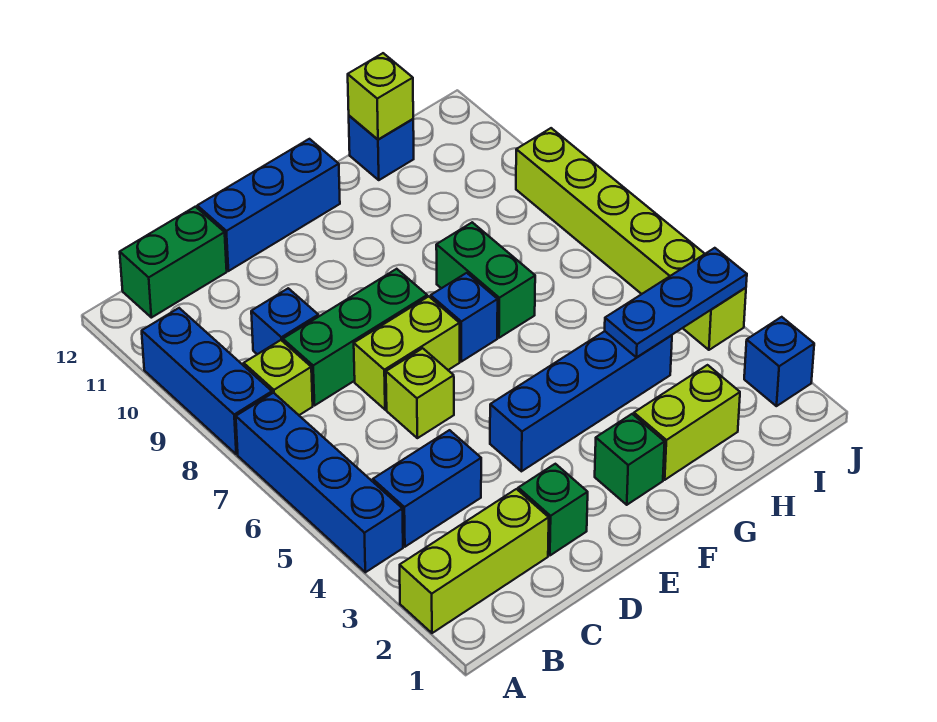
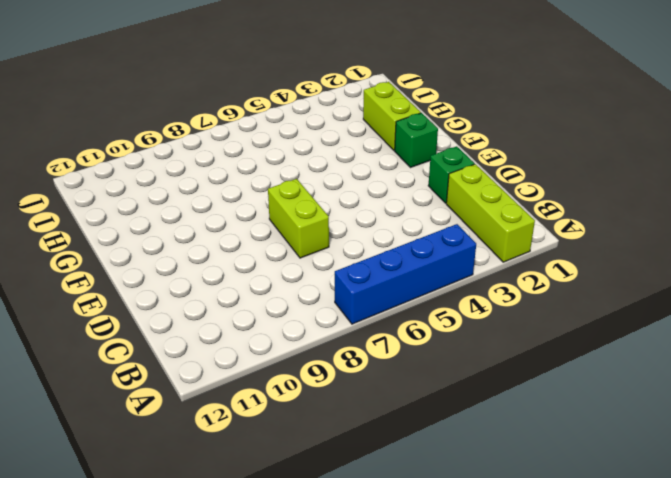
none -> blue brick A8:A10 level 1
none -> blue brick B4:C4 level 1
none -> lime brick B8 level 1

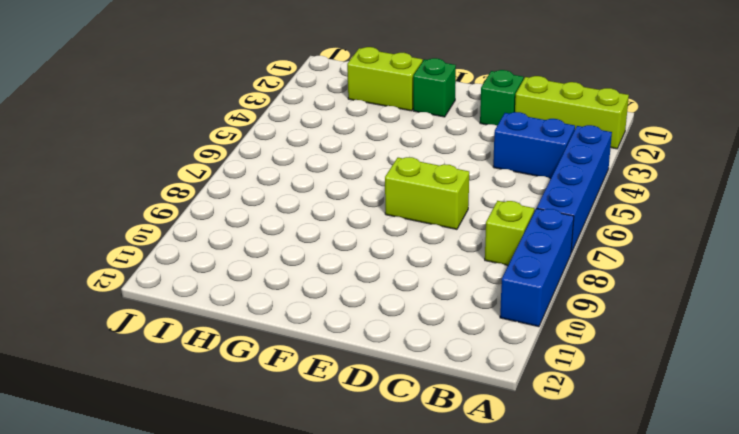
none -> green brick B12:C12 level 1
none -> green brick C8:E8 level 1
none -> blue brick C9 level 1

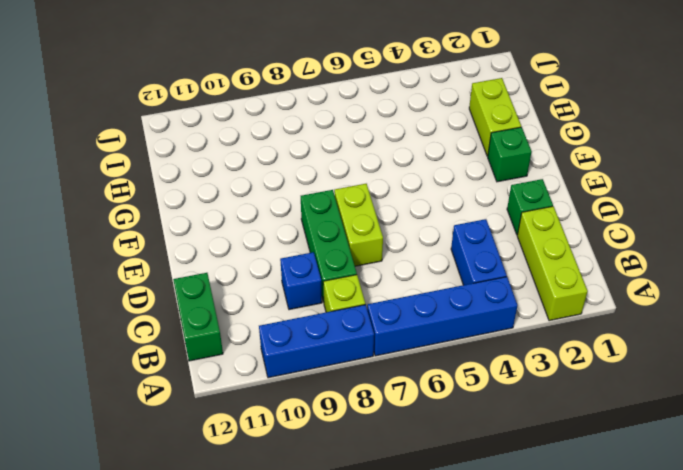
none -> lime brick D6 level 1
none -> blue brick D12:F12 level 1
none -> blue brick E4:H4 level 1

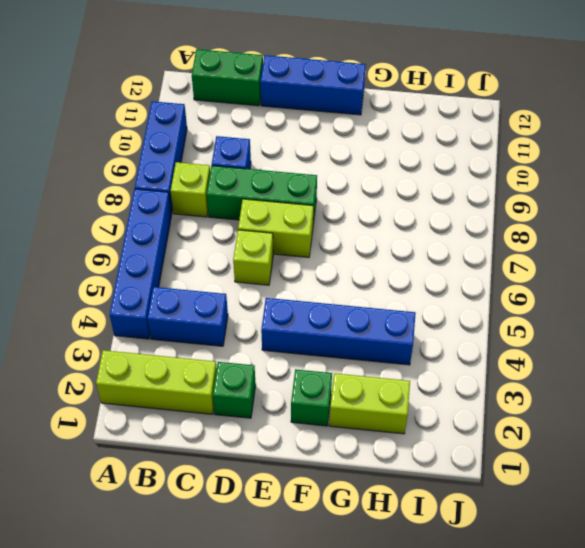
none -> blue brick F7 level 1
none -> green brick G7:G8 level 1
none -> blue brick H12 level 1

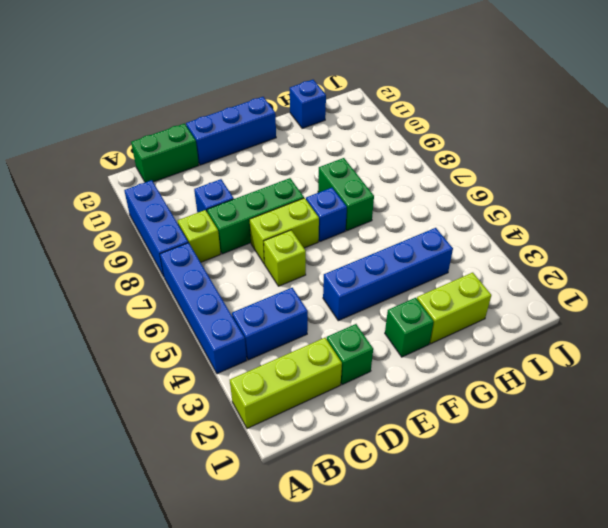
none -> blue brick J2 level 1
none -> lime brick J4:J9 level 1
none -> blue plate H4:J4 level 2

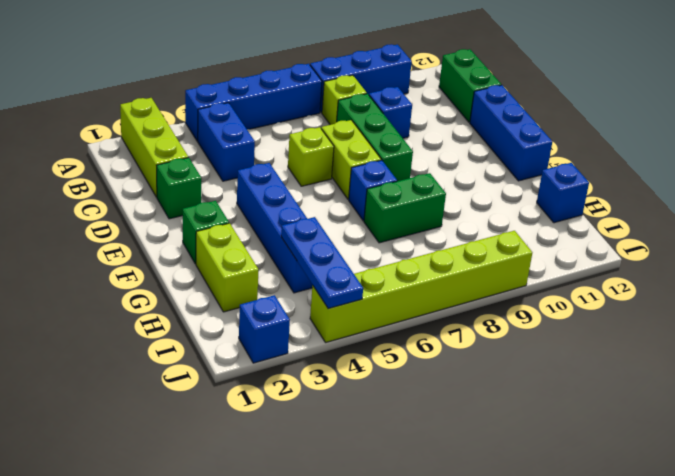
none -> lime brick H12 level 2

